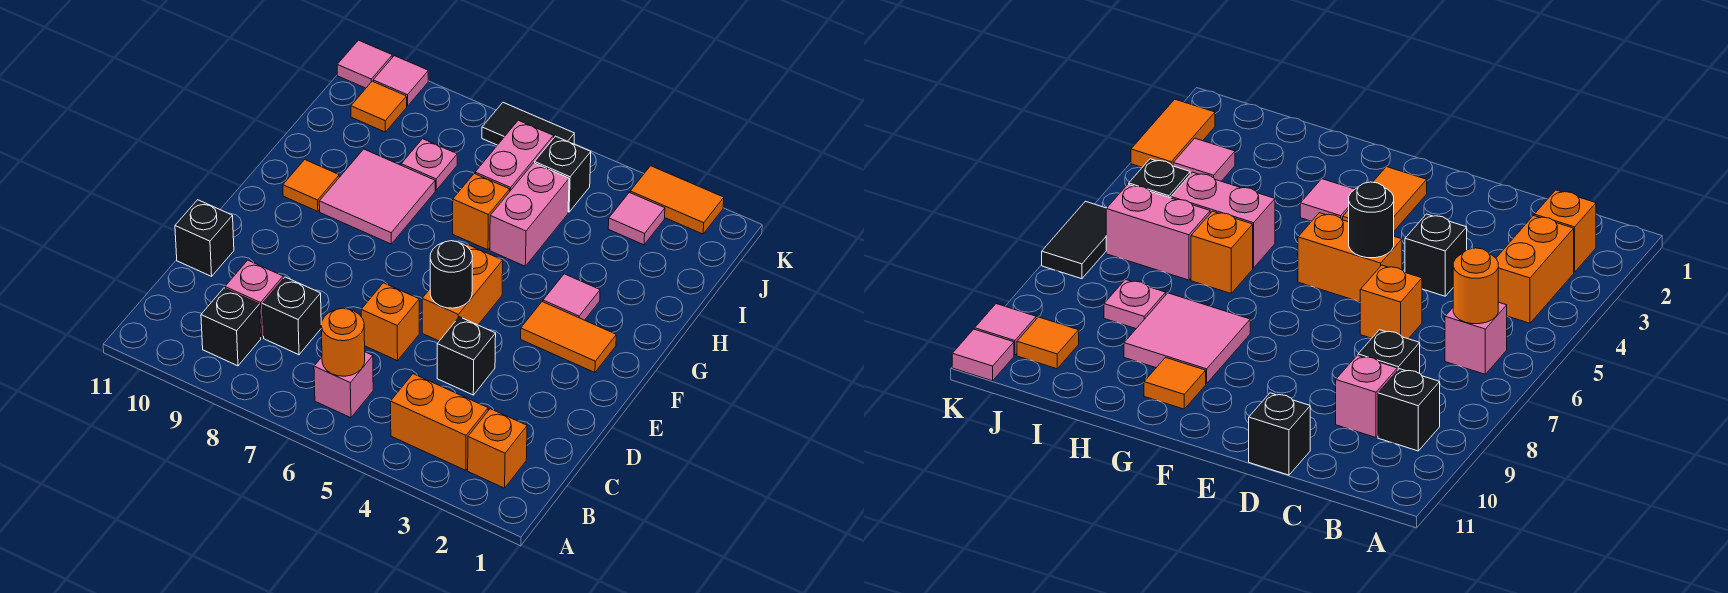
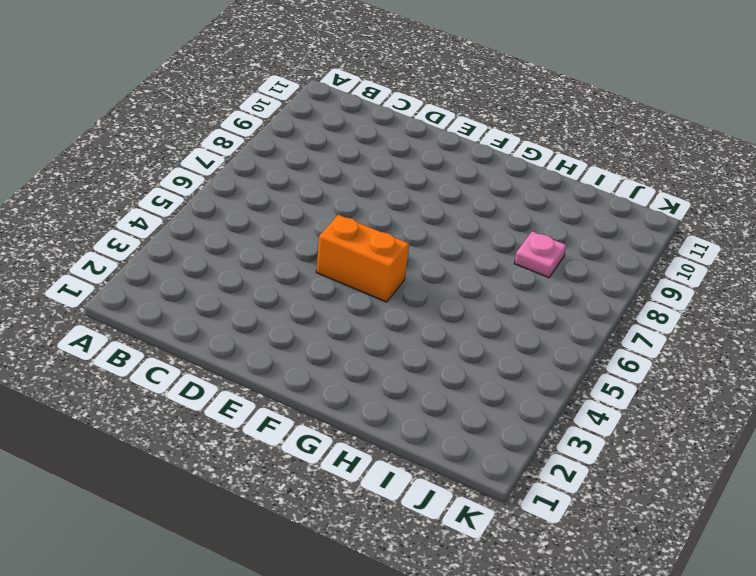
none -> orange brick B2 level 1
none -> orange brick B3:B4 level 1
none -> pink brick B6 level 1

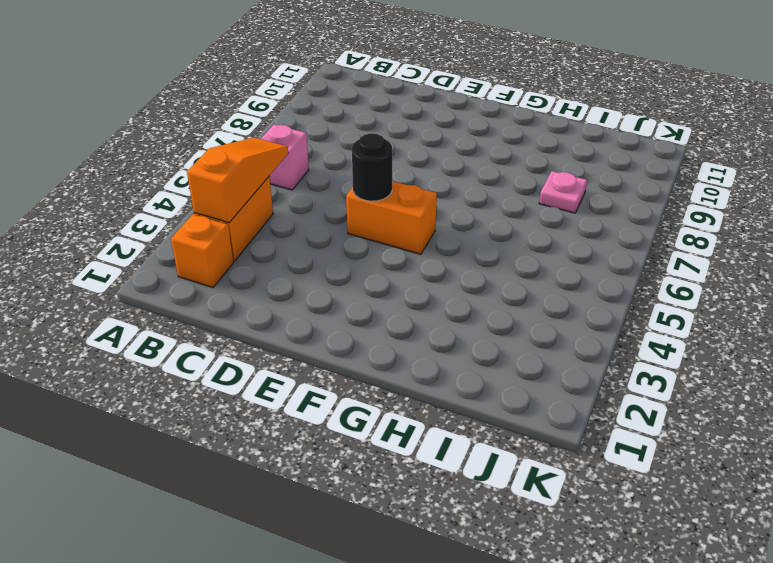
orange slope B3:B5 level 2 top 3 -> none
none -> black brick B9 level 1
none -> black brick C8 level 1
none -> pink brick C9 level 1

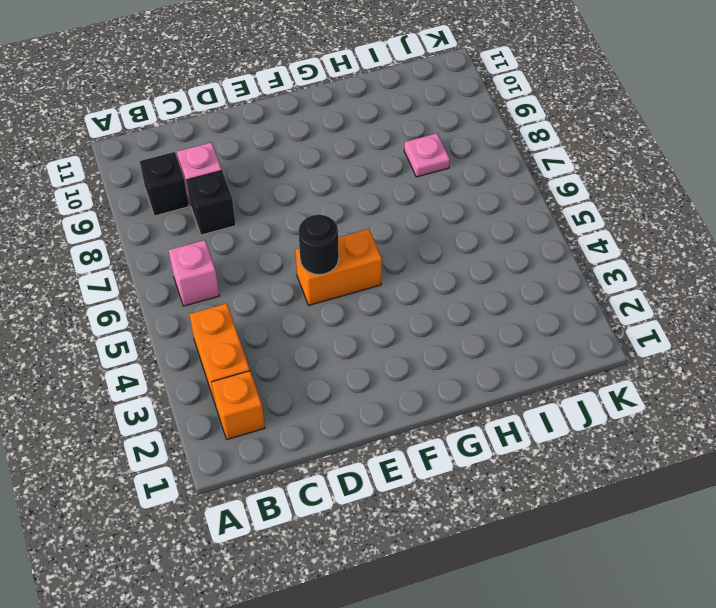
none -> black brick D4 level 1
none -> orange brick D6 level 1
none -> black brick D11 level 1

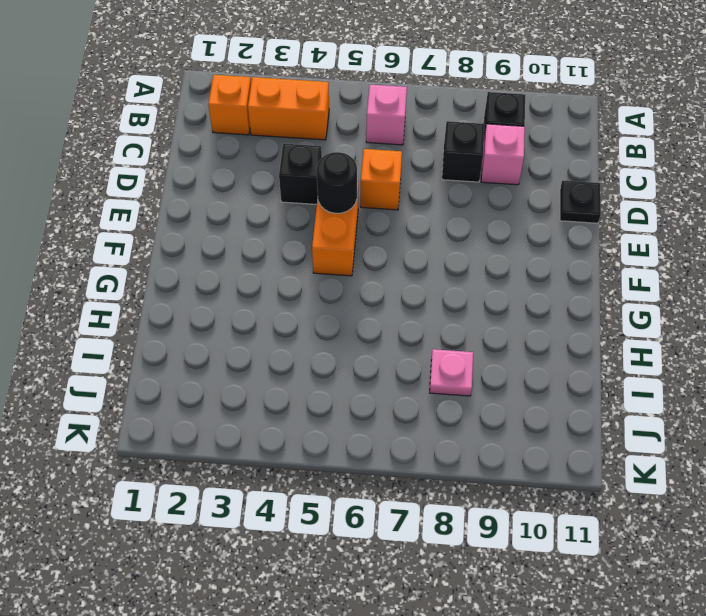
black plate D11 level 1 -> black brick D11 level 1
none -> orange tile F2:F3 level 1
none -> pink tile G3 level 1
none -> pink tile G8:H9 level 1

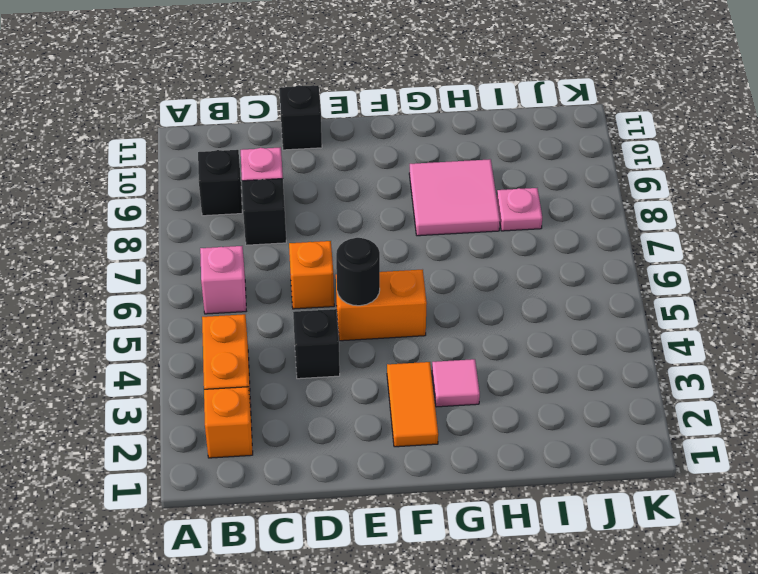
none -> orange tile G10 level 1
none -> pink brick H5:I5 level 1
none -> orange brick H6 level 1

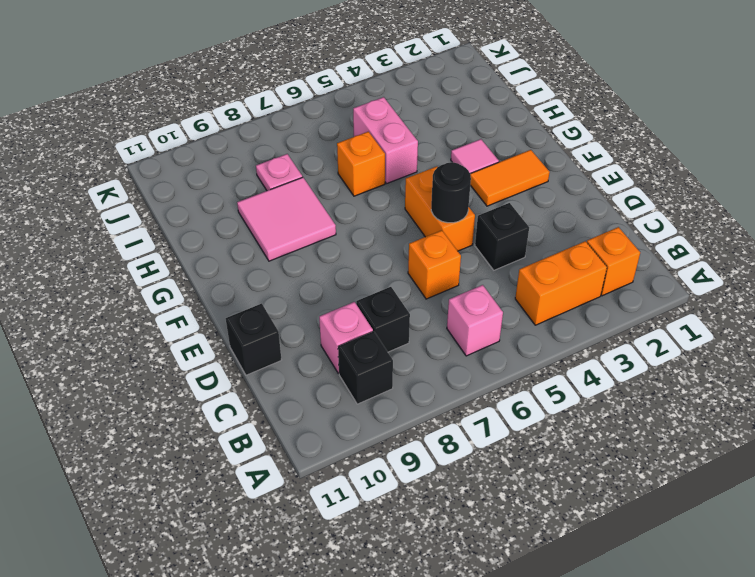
none -> orange tile G10 level 1
none -> pink brick I6:J6 level 1
none -> pink tile J3 level 1

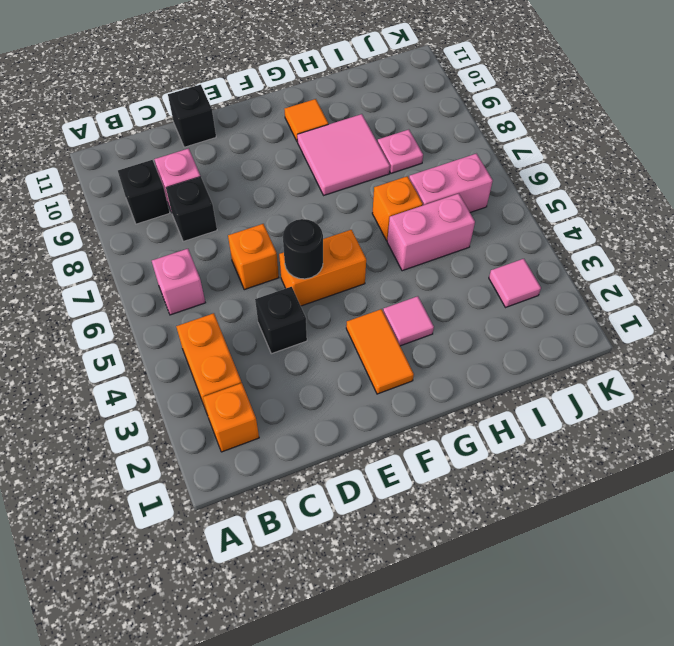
none -> black brick J5 level 1
none -> orange tile J10 level 1
none -> orange tile K2:K3 level 1

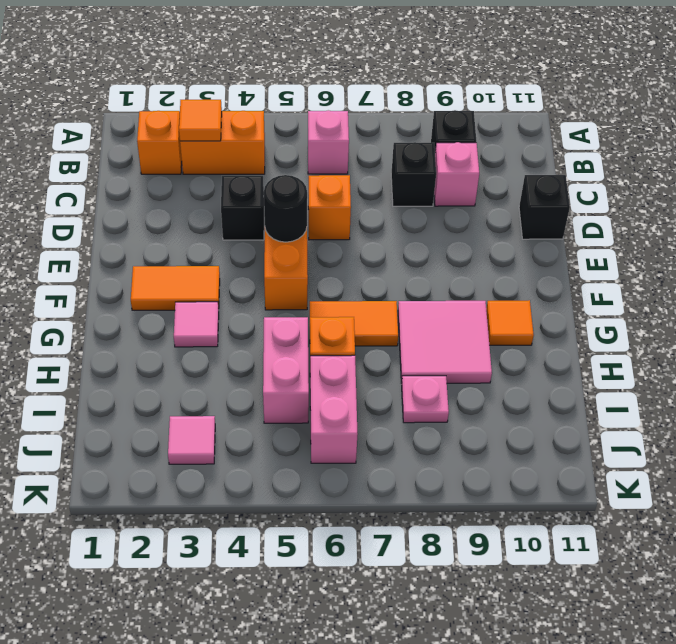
orange tile B3 level 2 -> orange tile J10 level 1
orange tile G6:G7 level 1 -> orange tile K2:K3 level 1
none -> black brick J5 level 1
none -> black tile K6:K7 level 1
none -> pink tile K10 level 1

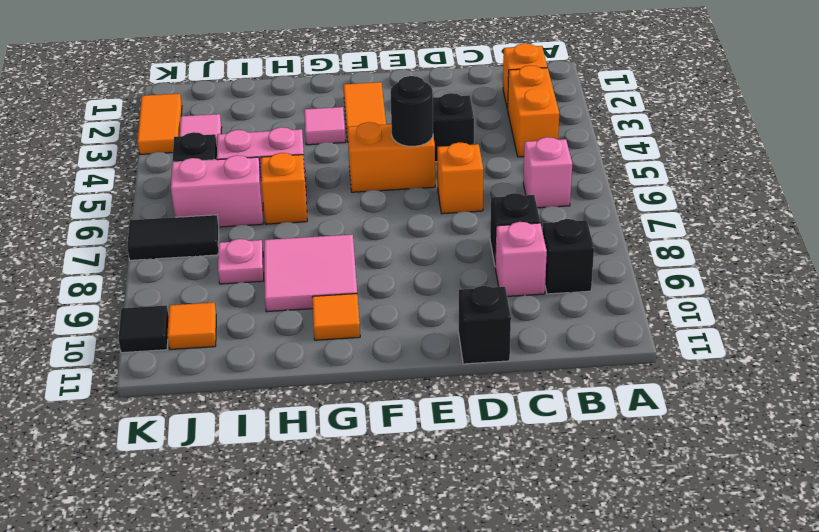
black tile J7:K7 level 1 -> black tile K6:K7 level 1
black tile K10 level 1 -> pink tile K10 level 1
none -> pink tile K11 level 1
none -> orange round brick B6 level 2

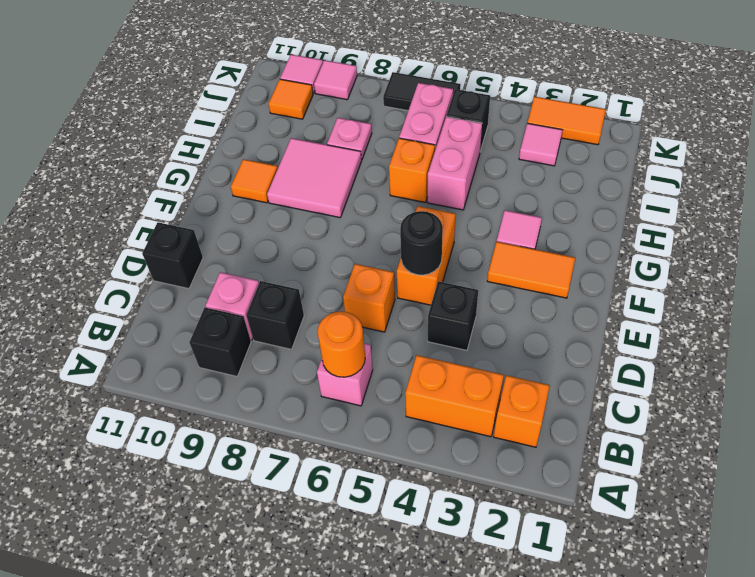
pink tile K9 level 1 -> pink tile K11 level 1

